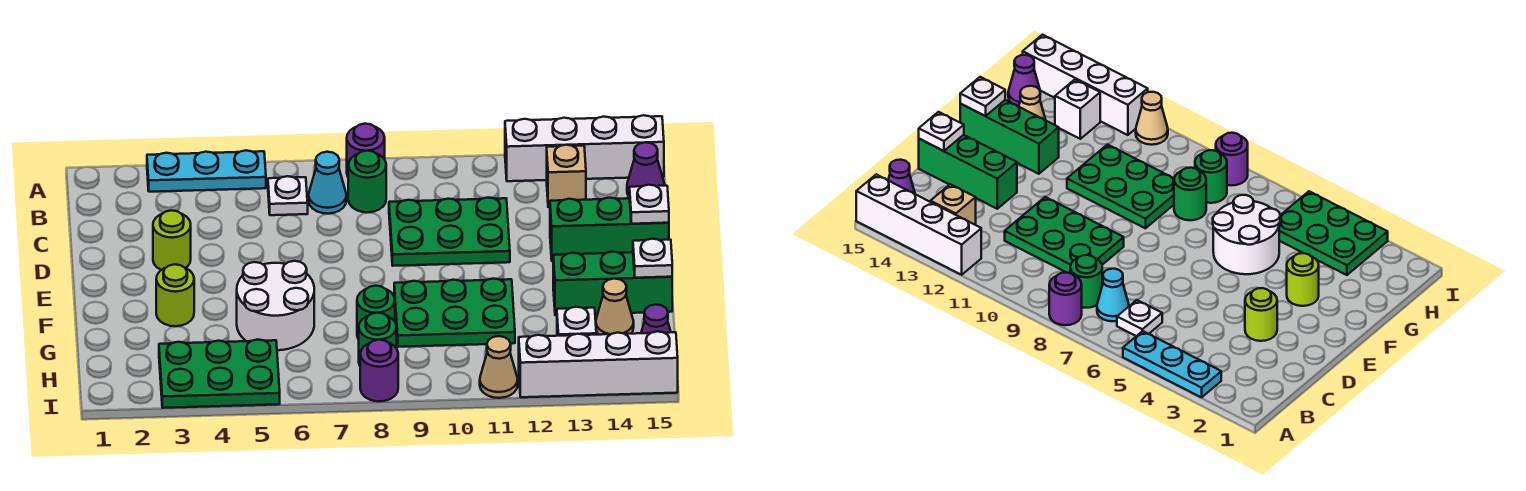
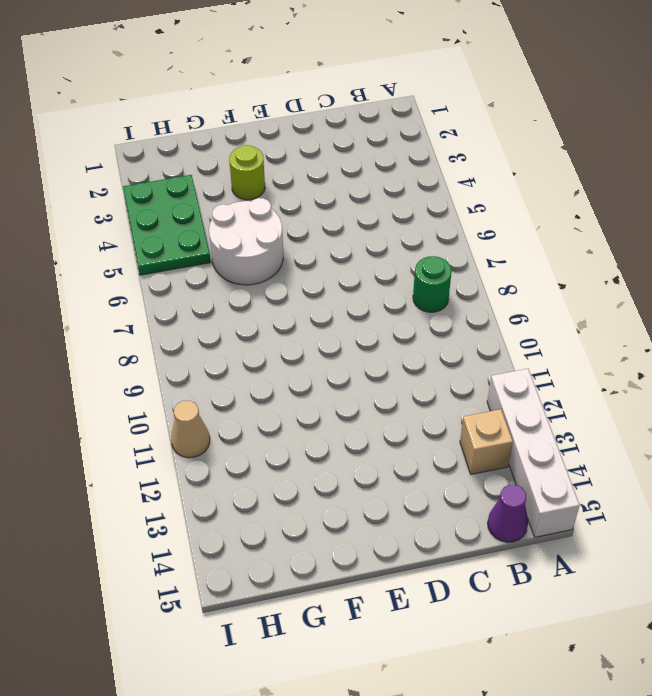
none -> cyan plate A3:A5 level 1
none -> purple round brick A8 level 1
none -> white plate B6 level 1

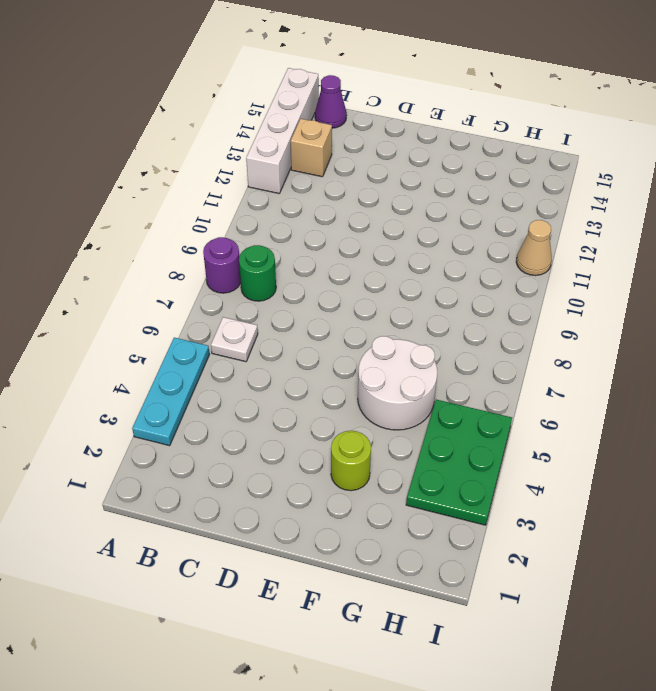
none -> cyan cone B7 level 1
none -> green plate C9:D11 level 1
none -> lime round brick D3 level 1

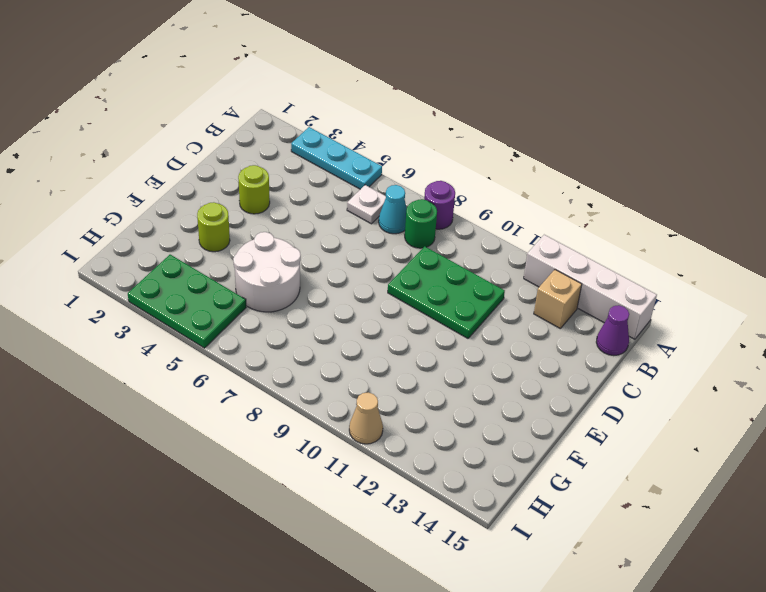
none -> green brick D13:D15 level 1
none -> green plate F9:G11 level 1
none -> green brick F13:F15 level 1

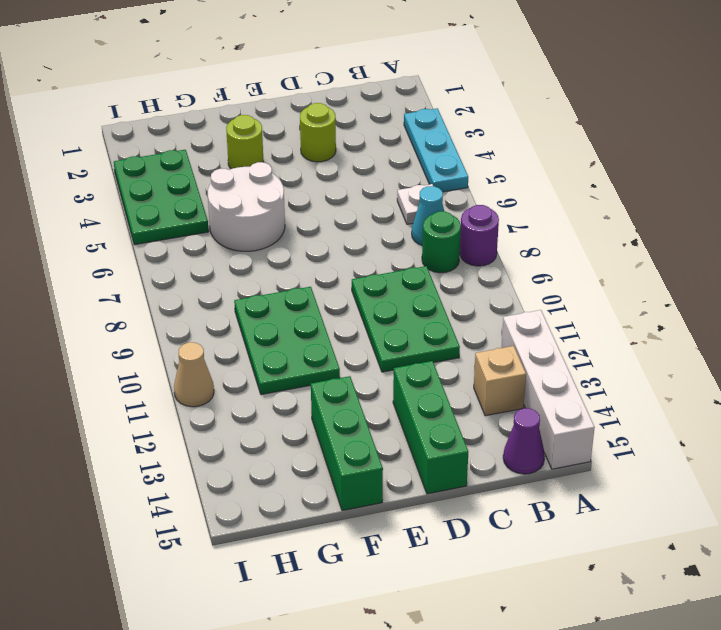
none -> green round brick G8 level 1
none -> tan cone G14 level 1
none -> green round brick H8 level 1

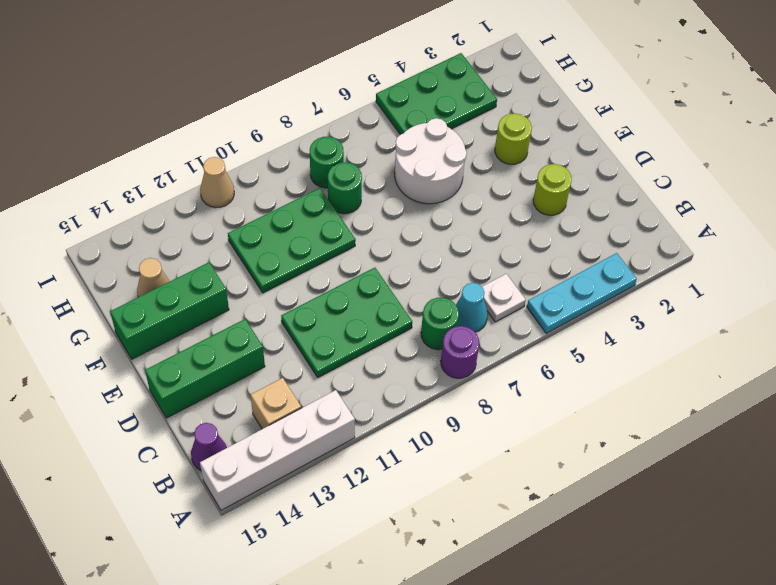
none -> white brick H13 level 1
none -> purple cone H15 level 1
none -> purple round brick I8 level 1

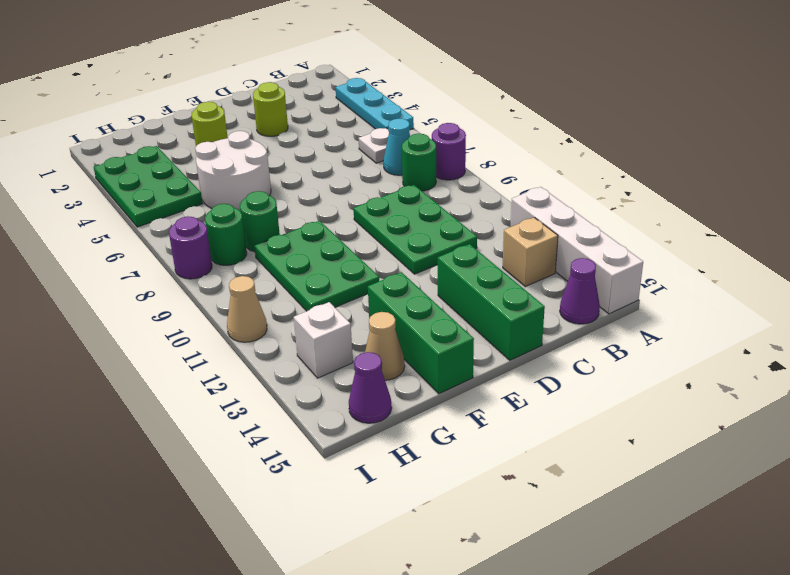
none -> white brick I12:I15 level 1
none -> white plate D15 level 2
none -> white plate F15 level 2

